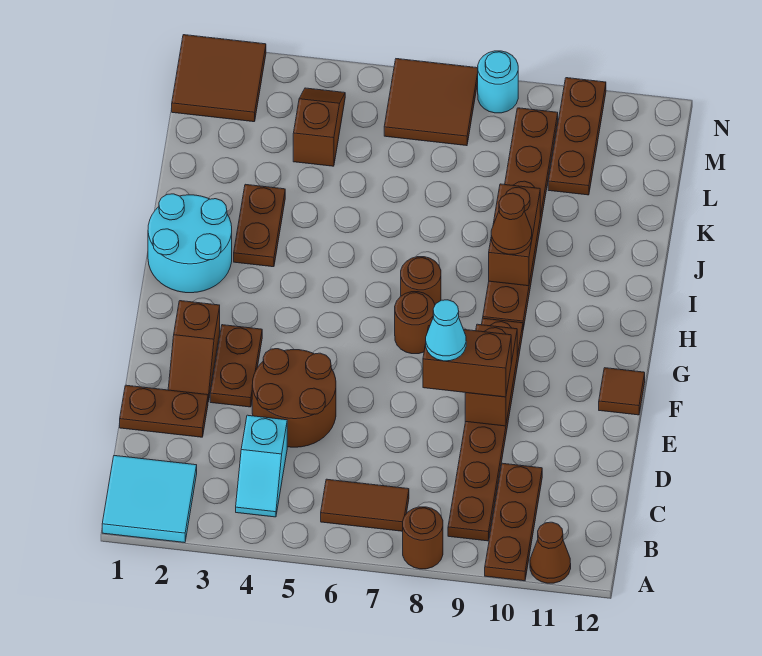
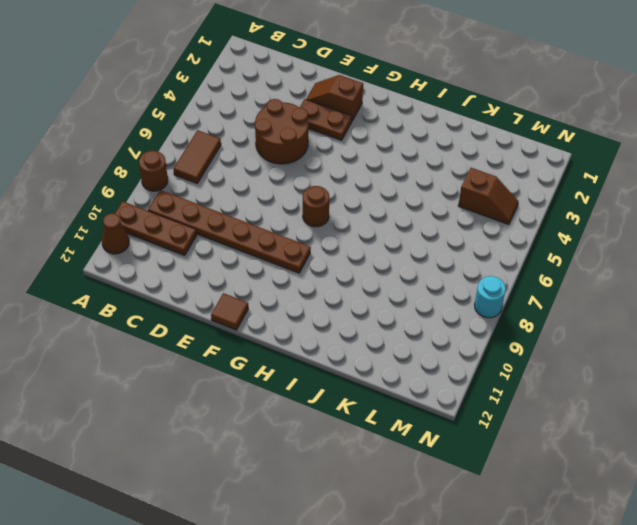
none -> cyan tile A1:B2 level 1
none -> cyan slope B4:C4 level 1 top C
none -> brown plate D1:D2 level 1

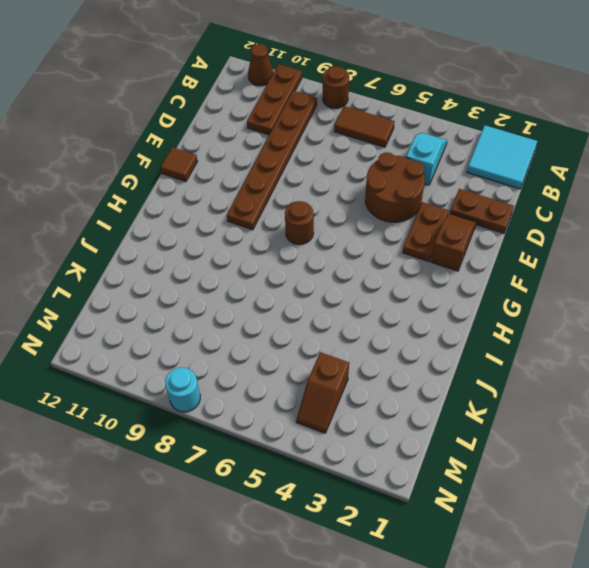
none -> cyan round brick H1:I2 level 1
none -> brown round brick H7 level 1
none -> brown plate H9:M9 level 1

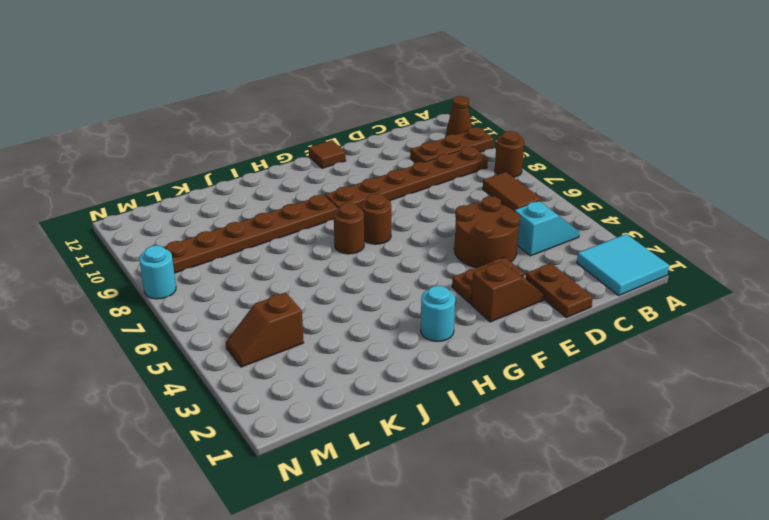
cyan round brick H2 level 1 -> cyan round brick H1:I2 level 1
none -> brown plate I3:J3 level 1
none -> brown plate L10:N10 level 1
none -> brown tile M1:N2 level 1

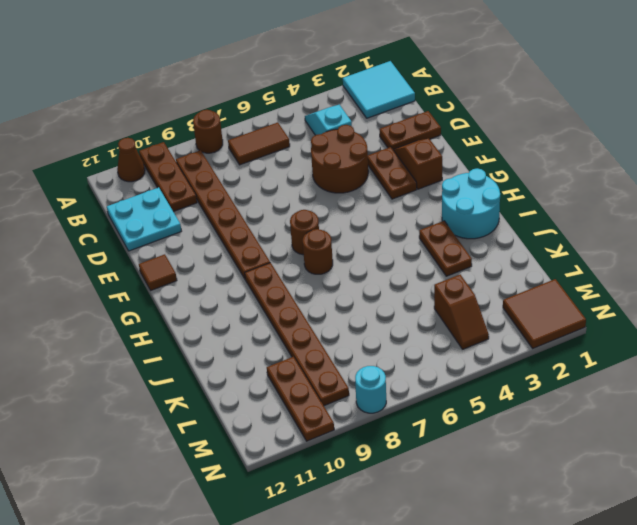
cyan plate C11:D12 level 1 -> none
none -> brown tile M6:N7 level 1
none -> brown brick E9:F9 level 2
none -> brown brick I9:J9 level 2

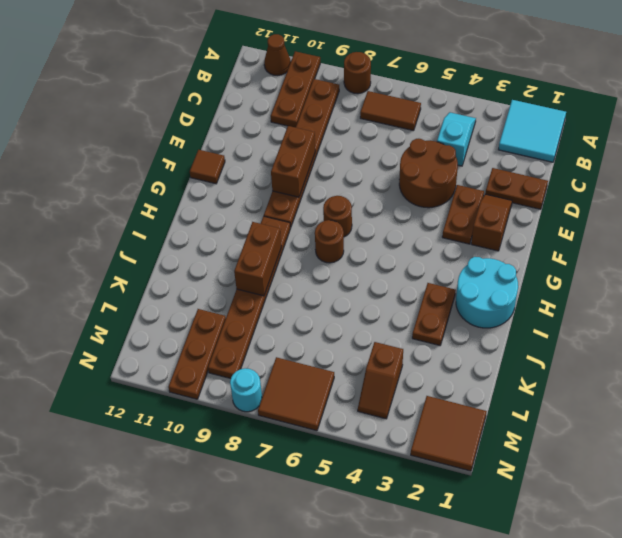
none -> brown brick E8:E9 level 3
none -> brown cone I9 level 3
none -> cyan cone E8 level 4

